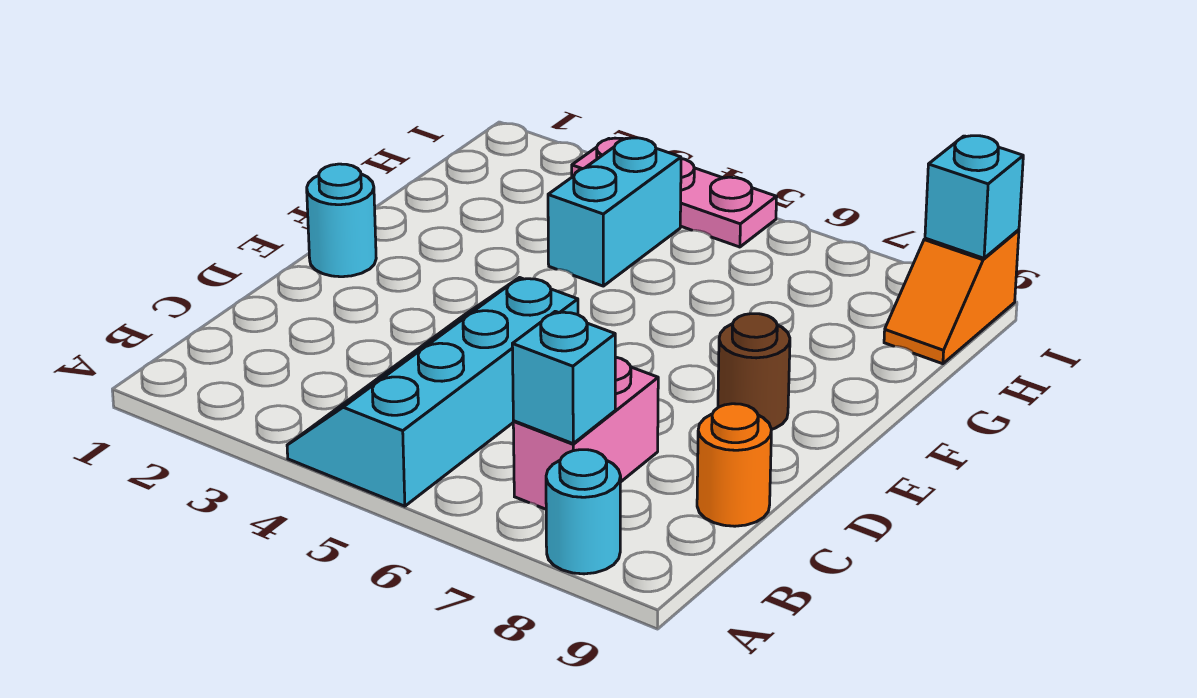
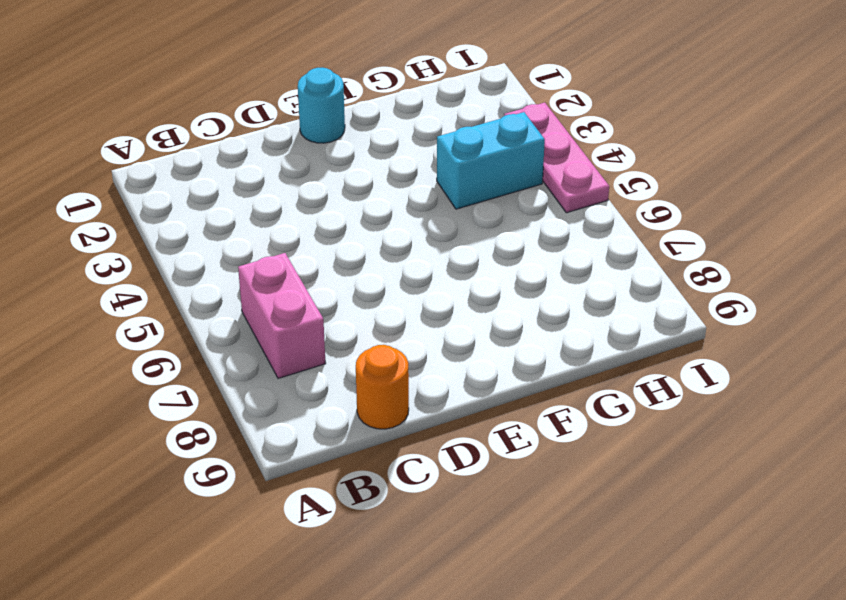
pink brick B6:B7 level 1 -> pink brick B7:C7 level 1
none -> cyan slope A4:D5 level 1 top 5
none -> cyan round brick A8 level 1

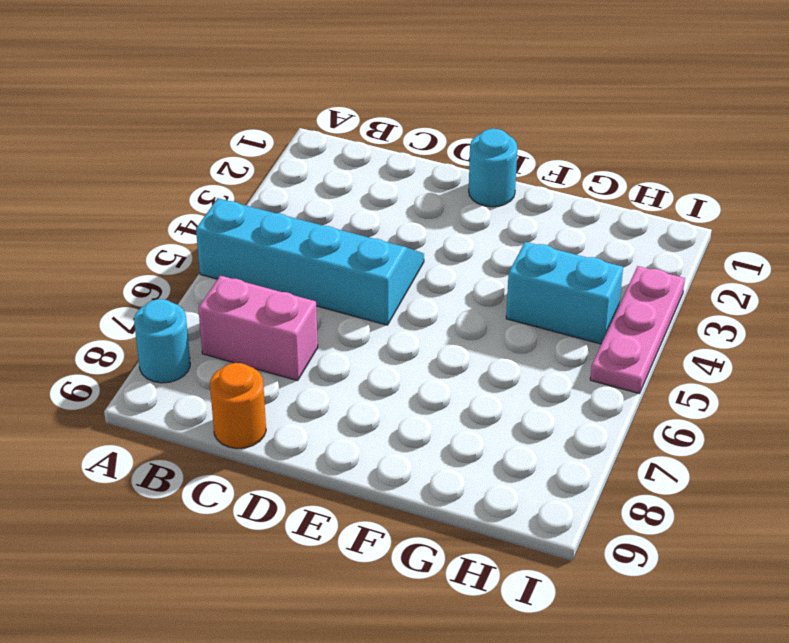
none -> brown round brick E8 level 1
none -> orange slope H9:I9 level 1 top I

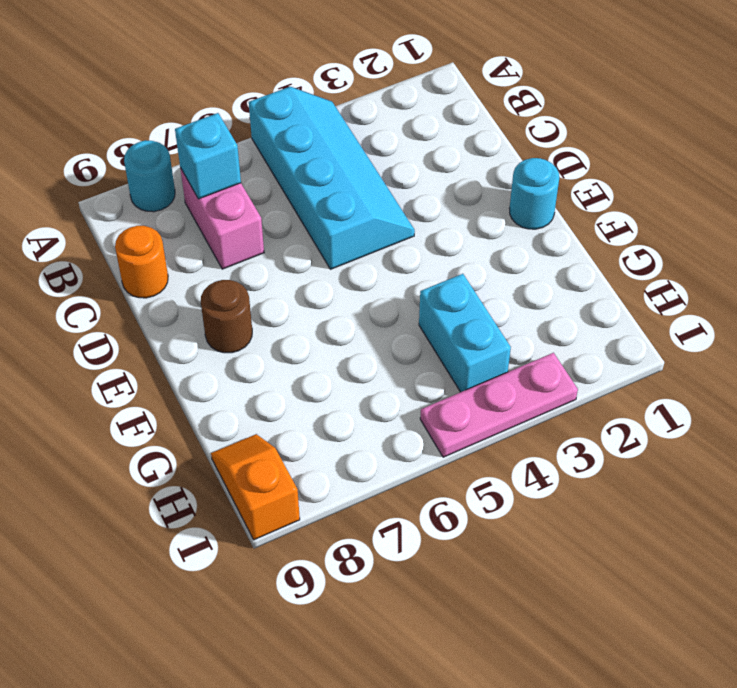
none -> cyan brick I9 level 2

